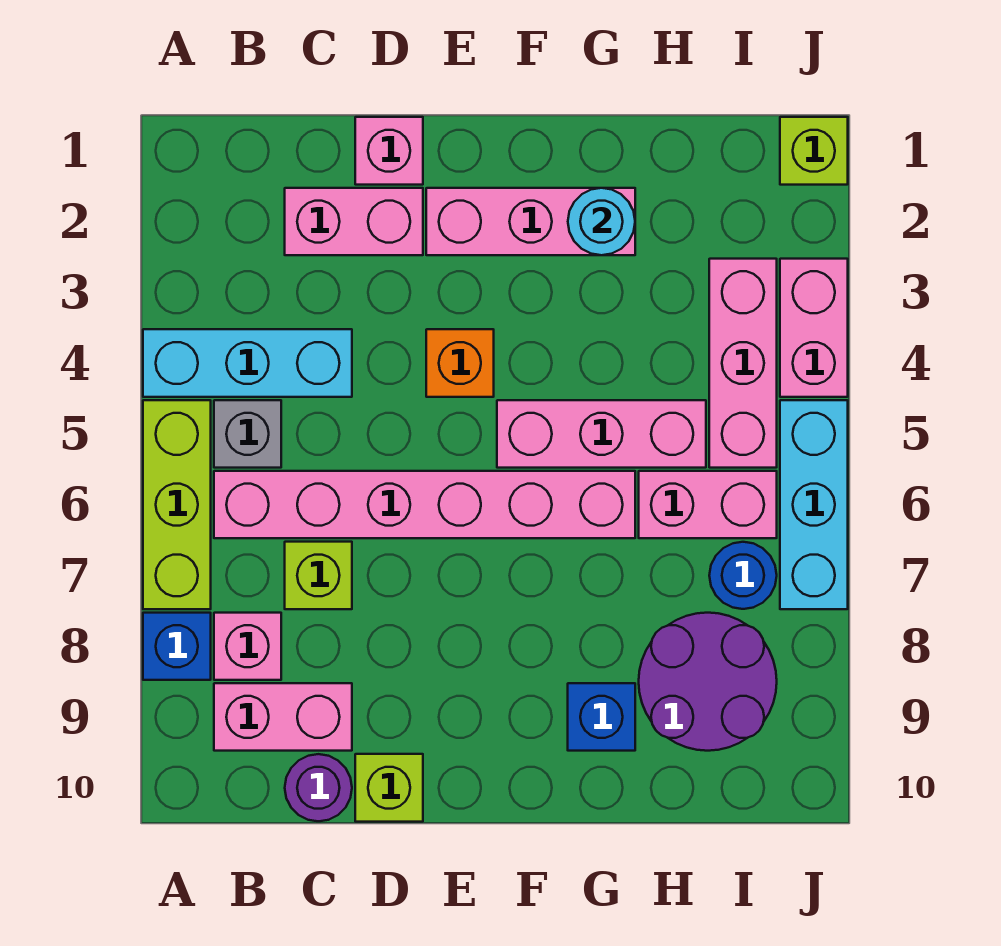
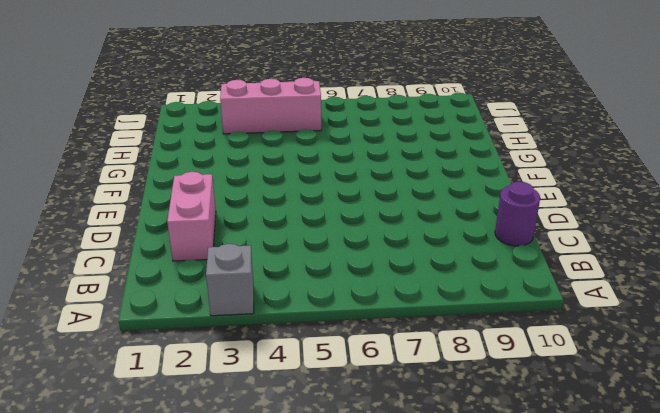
grey brick A3 level 1 -> grey brick B5 level 1
none -> cyan brick A4:C4 level 1
none -> lime brick A5:A7 level 1
none -> blue brick A8 level 1

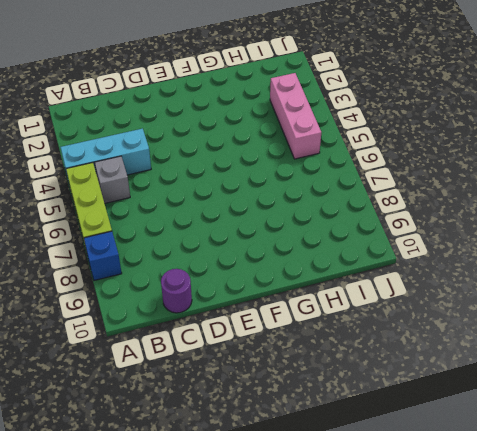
none -> pink brick B6:G6 level 1
none -> pink brick B8 level 1
none -> pink brick B9:C9 level 1

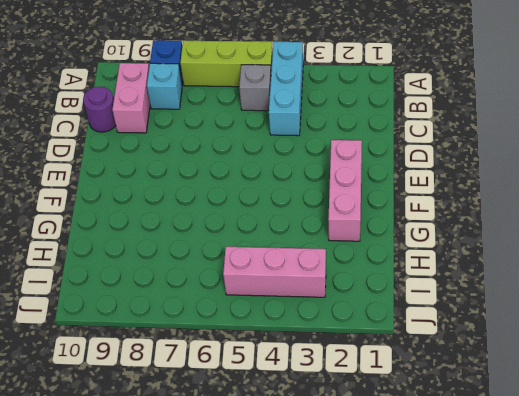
cyan brick B8 level 1 -> pink brick B8 level 1
none -> pink brick B6:G6 level 1
none -> pink brick C2:D2 level 1
none -> lime brick C7 level 1

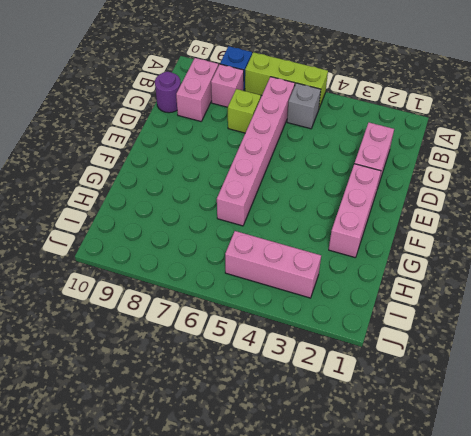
none -> cyan brick A4:C4 level 1
none -> pink brick D1 level 1
none -> lime brick D10 level 1

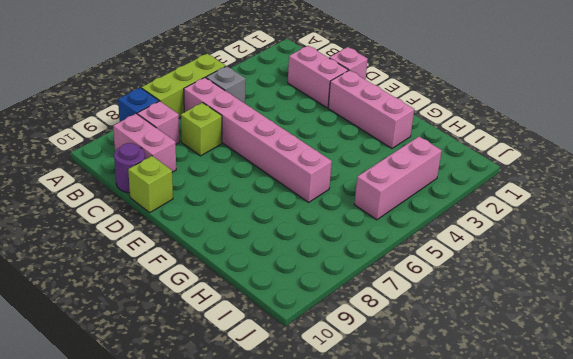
none -> cyan brick A4:C4 level 1
none -> orange brick E4 level 1
none -> pink brick F5:H5 level 1

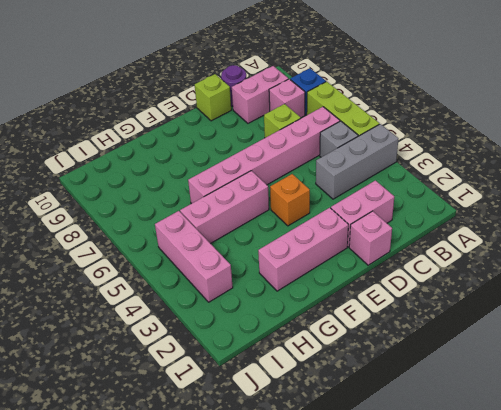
grey brick A4:C4 level 1 -> cyan brick A4:C4 level 1
none -> blue brick G9 level 1
none -> pink brick H6:I6 level 1
none -> purple round brick H8:I9 level 1

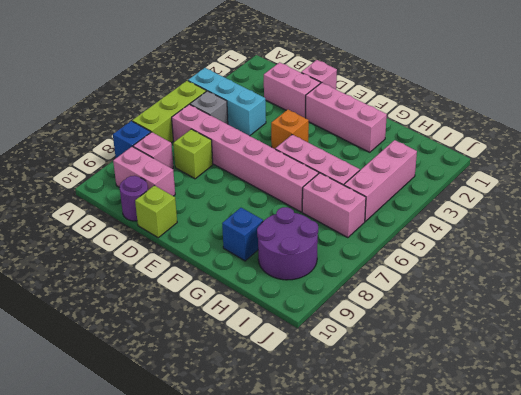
none -> blue round brick I7 level 1
none -> lime brick J1 level 1
none -> pink brick J3:J4 level 1

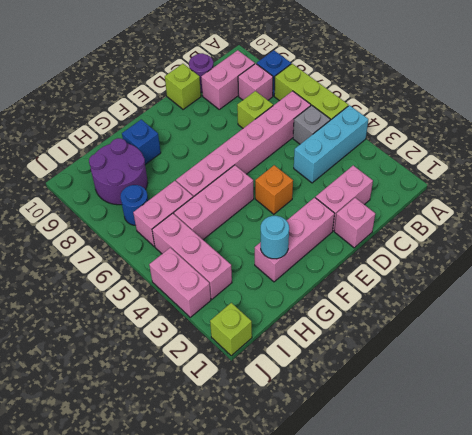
none -> cyan brick J5:J7 level 1

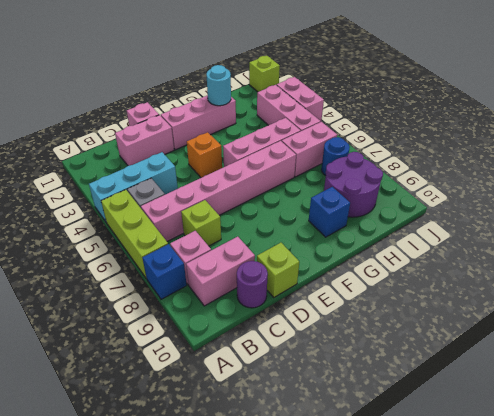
none -> cyan brick J5:J7 level 1

